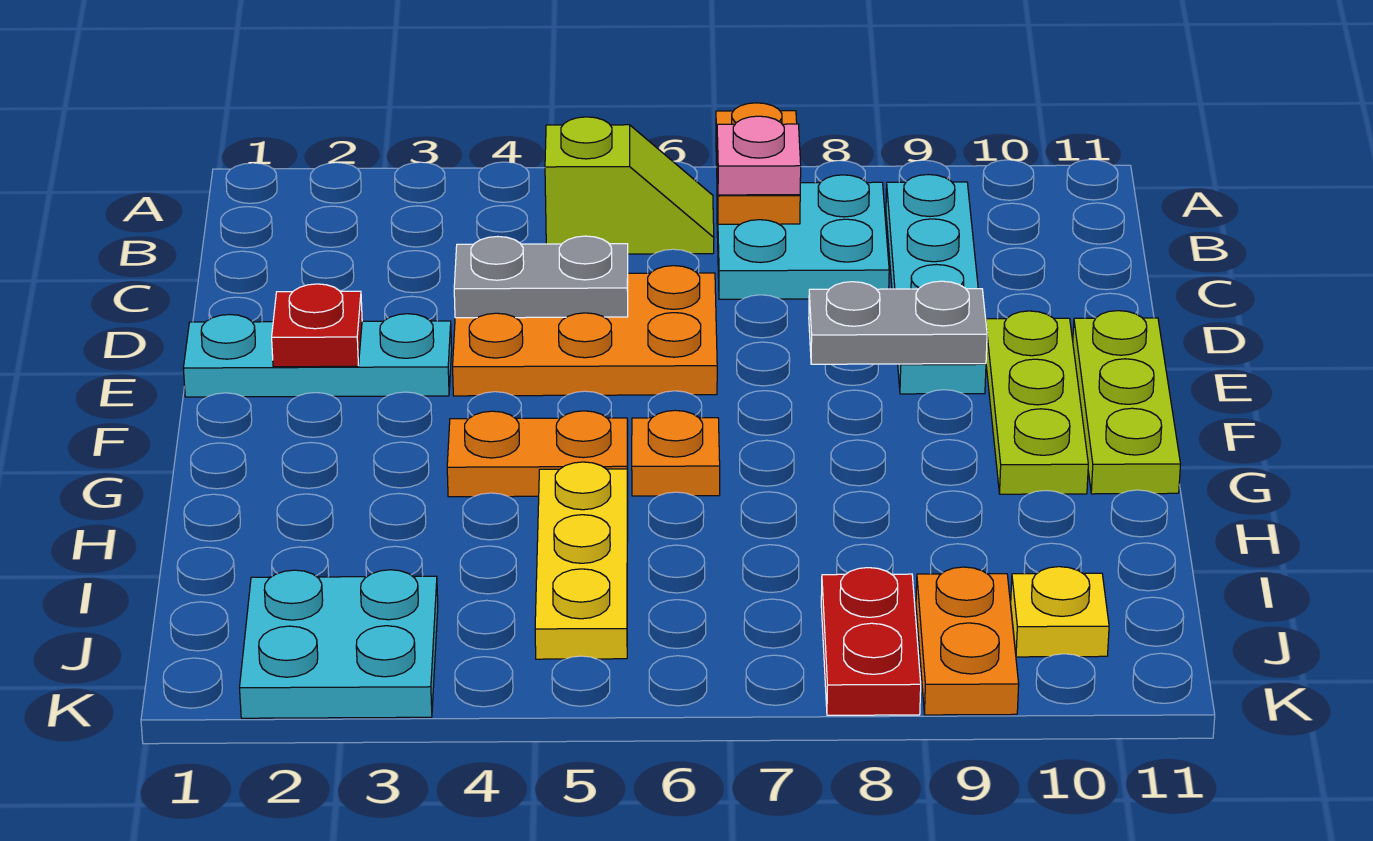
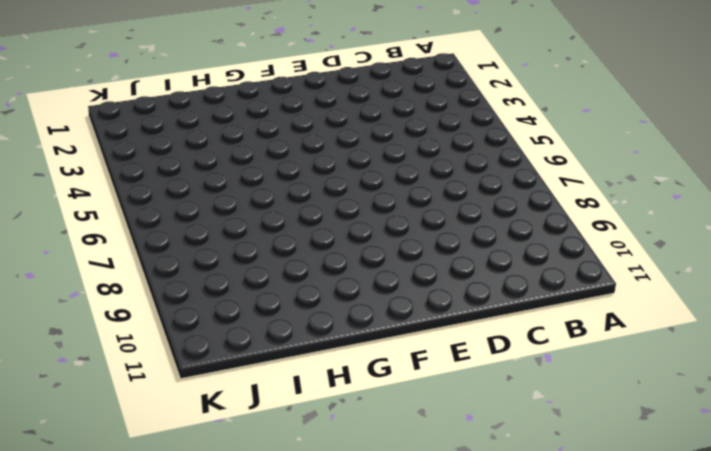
none -> lime slope B5:B6 level 1 top 5
none -> cyan plate B7:C8 level 1
none -> cyan plate B9:E9 level 1

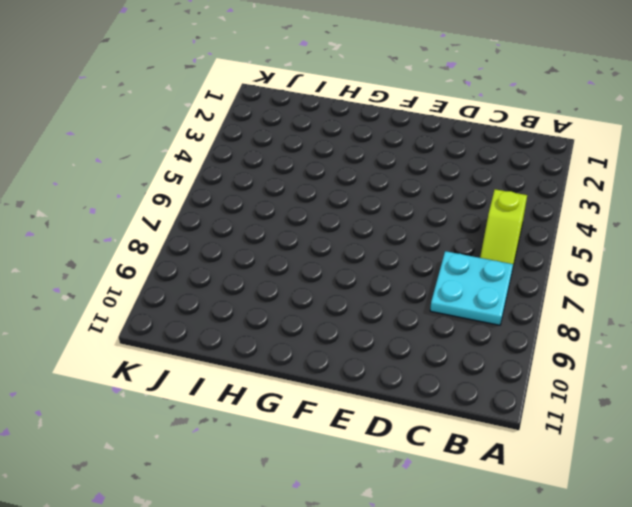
none -> cyan plate B9:E9 level 1
none -> orange plate D4:E6 level 1
none -> cyan plate E1:E3 level 1

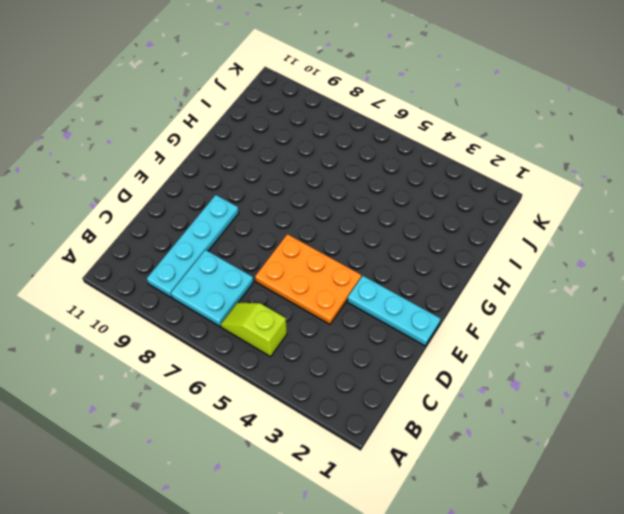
none -> lime plate E10:G10 level 1
none -> lime plate E11:G11 level 1
none -> orange plate G4:G5 level 1

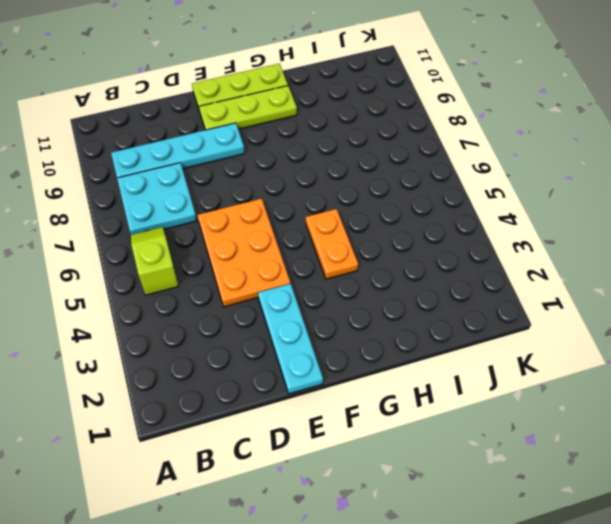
none -> orange plate G6 level 1
none -> yellow plate H5:J5 level 1
none -> cyan plate J2:K3 level 1

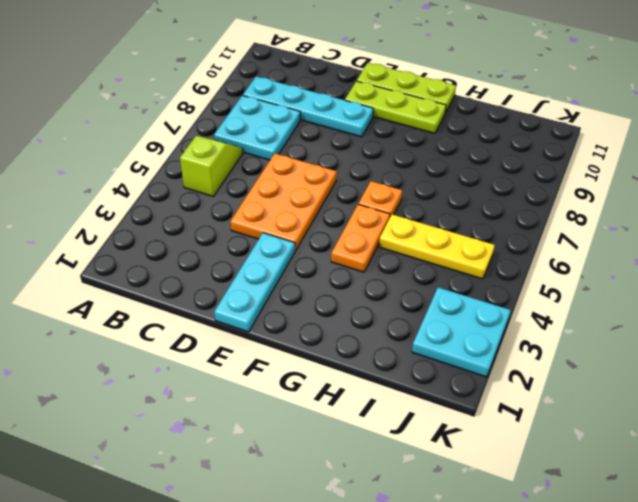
none -> red plate J8:K8 level 1
none -> orange plate J9:K9 level 1
none -> yellow plate J10 level 1

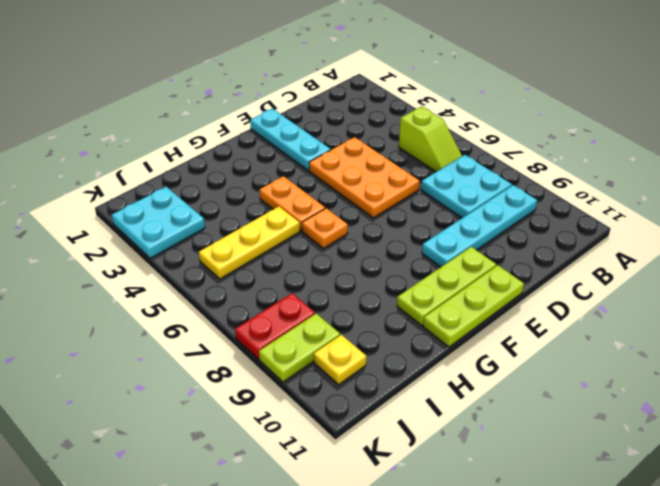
lime plate J9:K9 level 1 -> orange plate J9:K9 level 1
none -> orange plate A7:B7 level 2
none -> grey plate D4:D5 level 2
none -> red plate E2 level 2

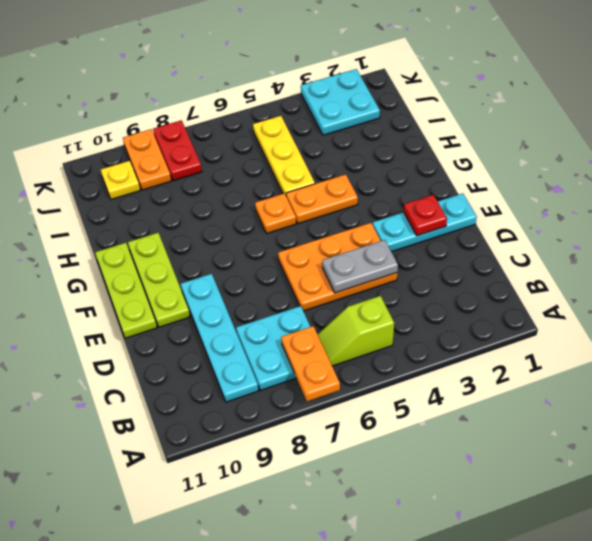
none -> grey plate E8:E9 level 2
none -> pink plate B7 level 3

